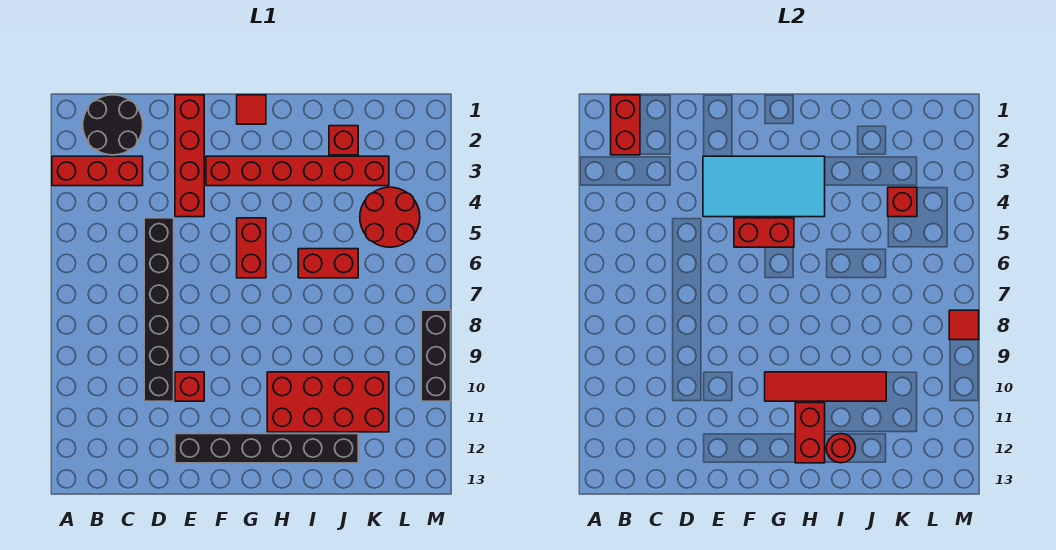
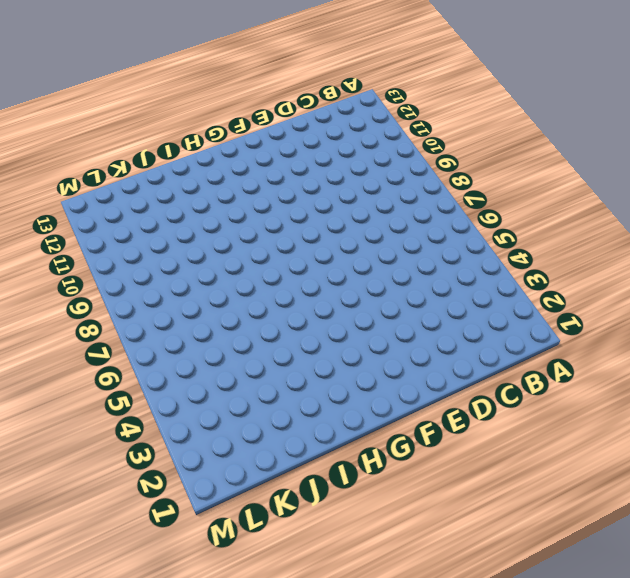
none -> red brick A3:C3 level 1
none -> black round brick B1:C2 level 1
none -> black brick D5:D10 level 1

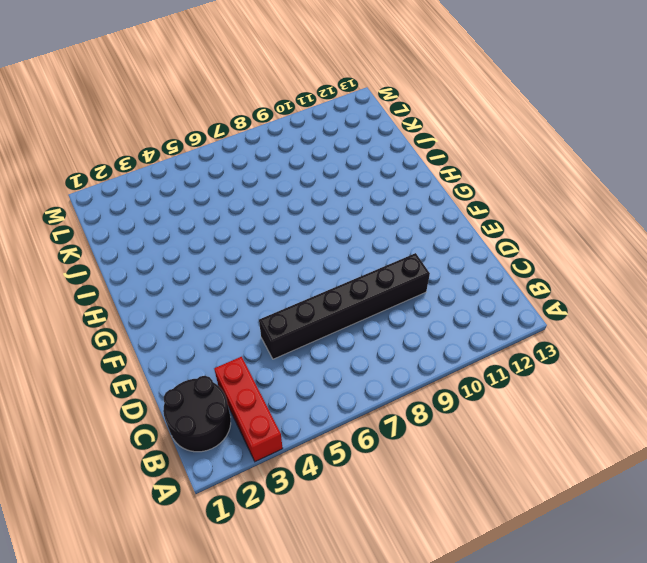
none -> red brick E1:E4 level 1
none -> red brick E10 level 1
none -> black brick E12:J12 level 1

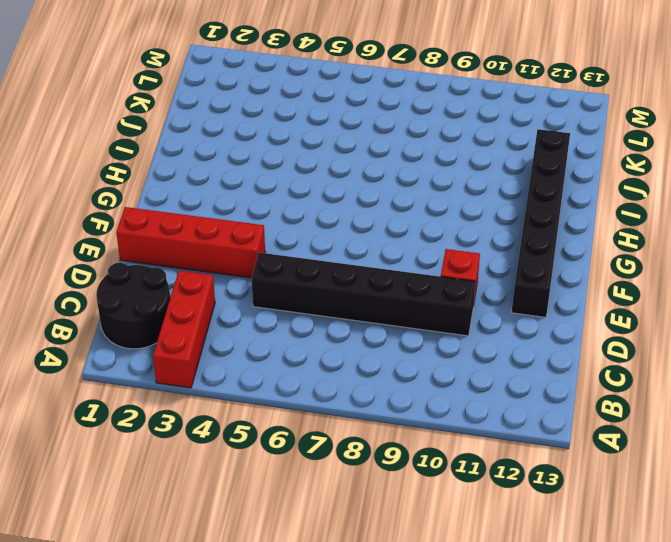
none -> red brick F3:K3 level 1
none -> red tile G1 level 1
none -> red brick G5:G6 level 1

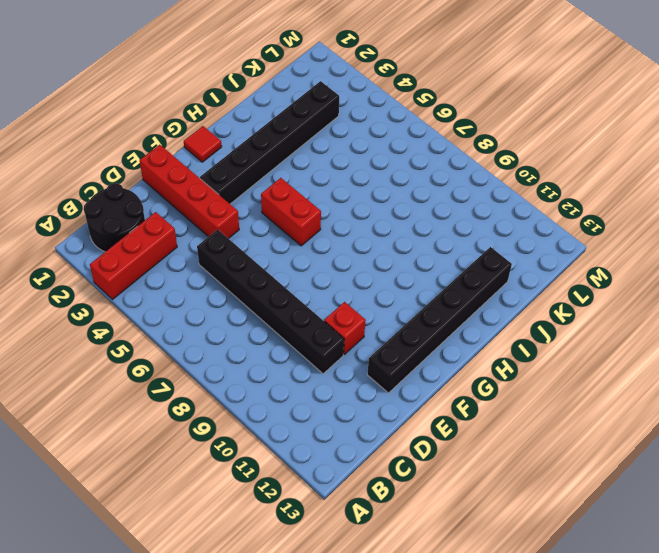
black brick F3:K3 level 1 -> red brick F3:K3 level 1
none -> red brick H10:K11 level 1
none -> red brick I6:J6 level 1
none -> red brick J2 level 1

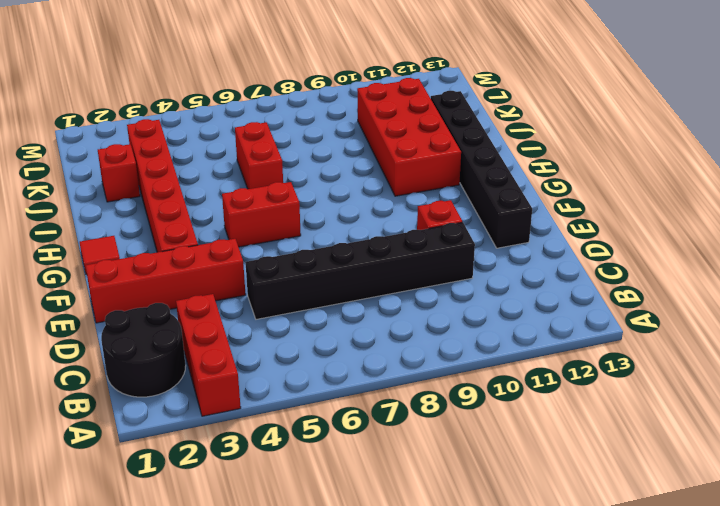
none -> red round brick K4:L5 level 1
none -> black brick M8:M10 level 1
none -> red brick B1:B2 level 2

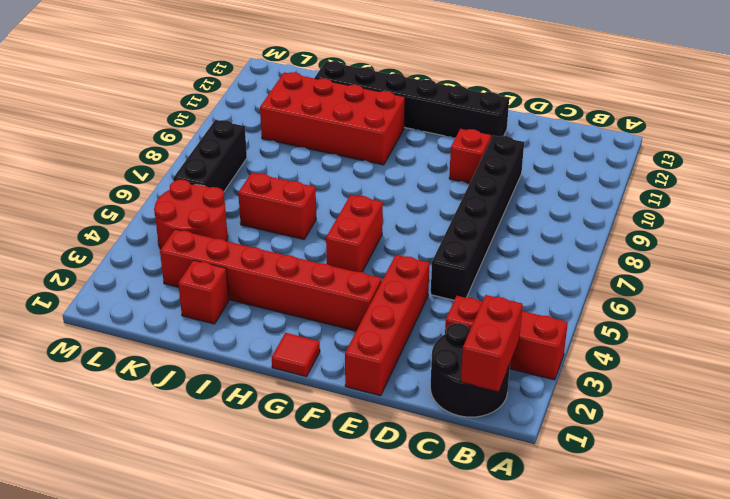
black brick L6:L8 level 1 -> black brick M8:M10 level 1
none -> cyan tile E3:H4 level 2
none -> red brick F5:G5 level 2
none -> red tile G10:J10 level 2

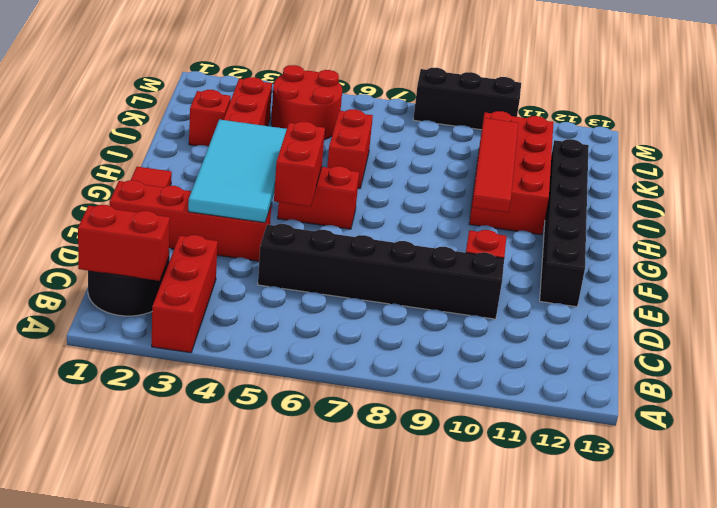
none -> red brick H11:H12 level 2
none -> red round brick I12 level 2
none -> red brick K4 level 2

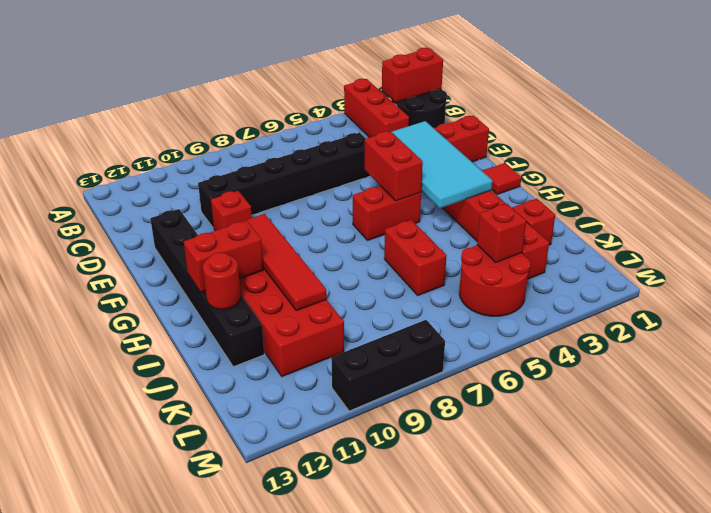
none -> red tile M8 level 2

